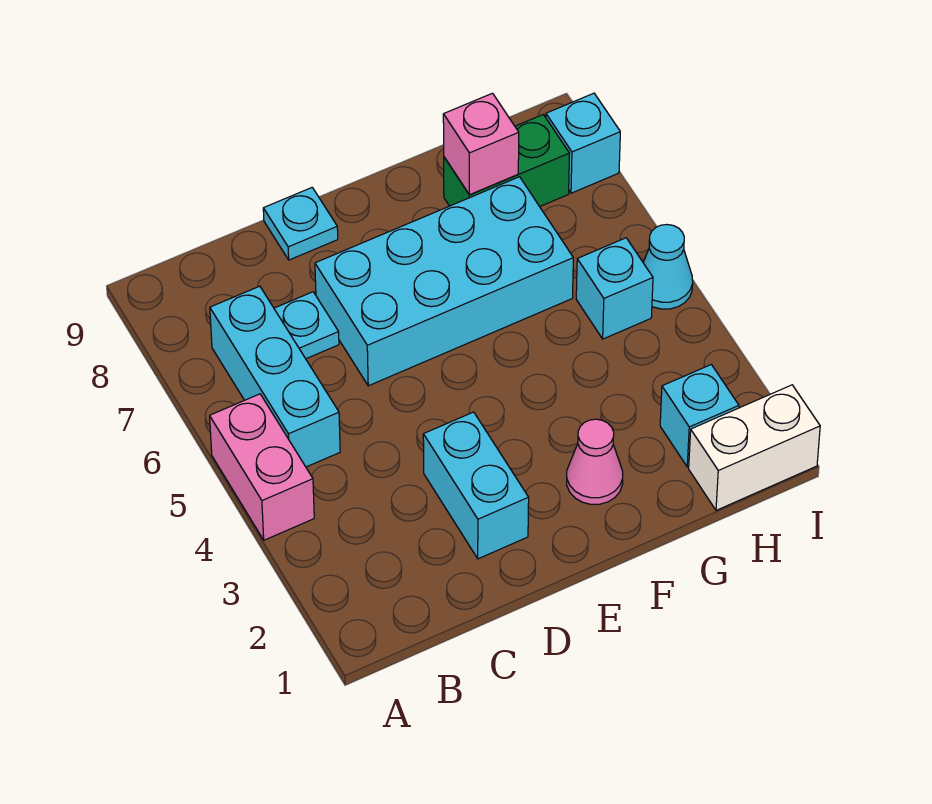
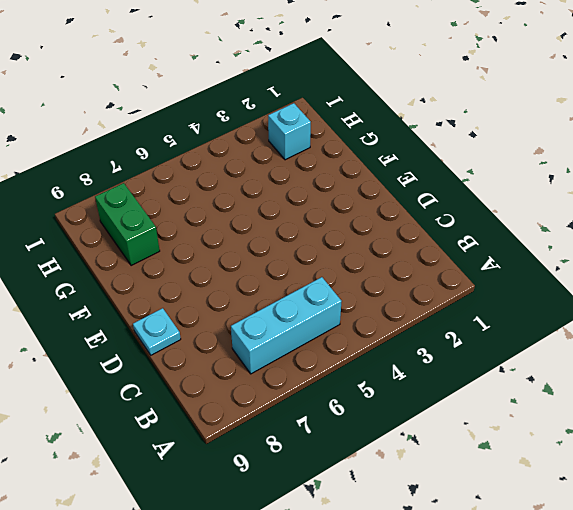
none -> pink brick A4:A5 level 1
none -> cyan plate C7 level 1
none -> cyan brick D2:D3 level 1

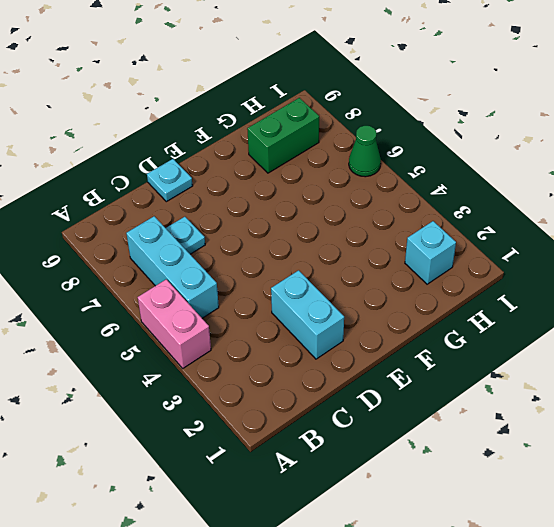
green cone I6 level 1 -> none
none -> cyan brick D6:G7 level 1
none -> pink cone F2 level 1
none -> white brick H1:I1 level 1

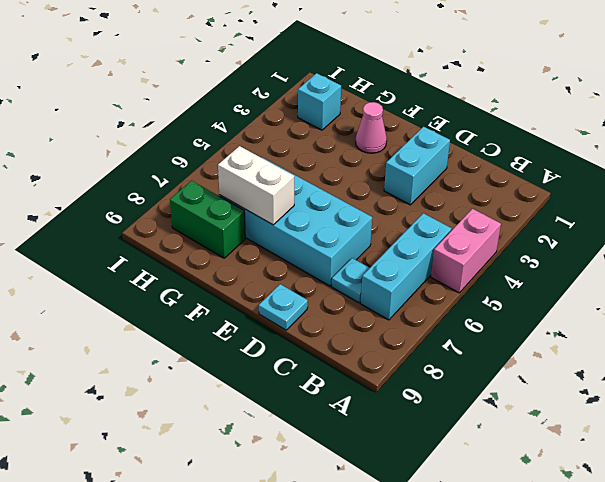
white brick F7:G7 level 2 -> white brick H1:I1 level 1
none -> cyan brick H5 level 1
none -> cyan cone I5 level 1
none -> cyan brick I8 level 1

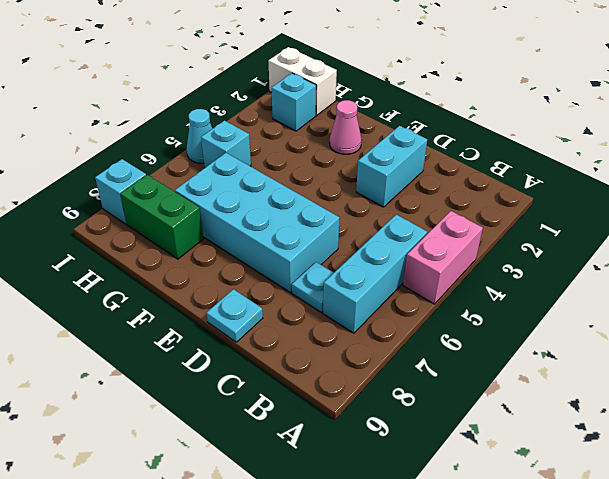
none -> pink brick G8 level 2

